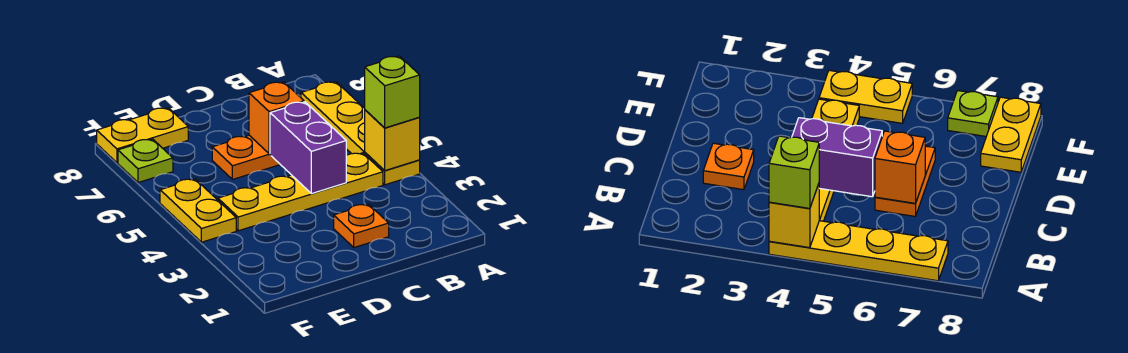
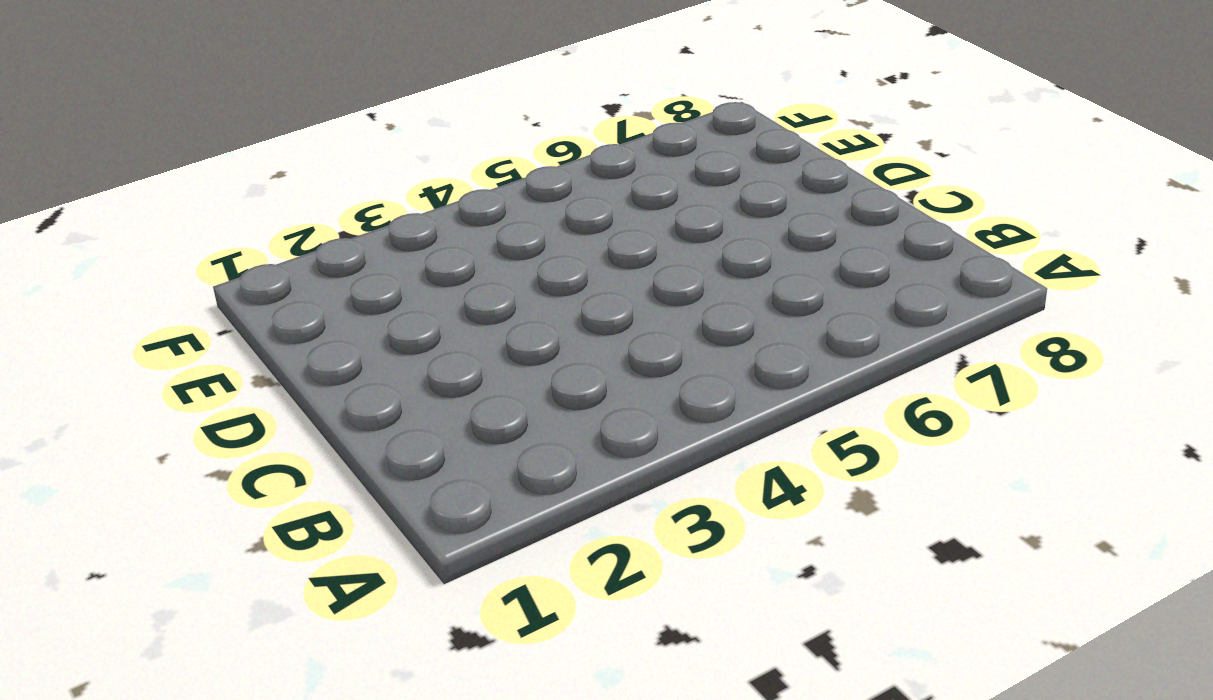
none -> yellow plate A4:A7 level 1
none -> yellow plate B4:E4 level 1

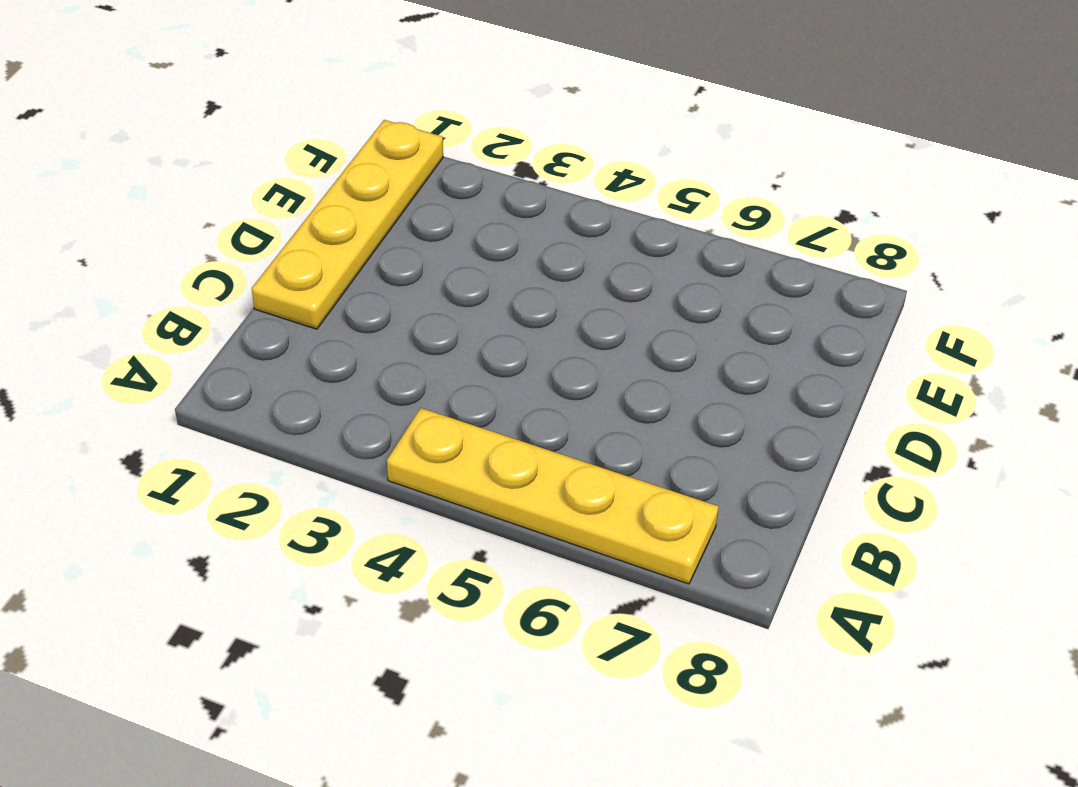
yellow plate C1:F1 level 1 -> yellow plate B4:E4 level 1
none -> orange plate C2 level 1
none -> orange plate C6:D6 level 1

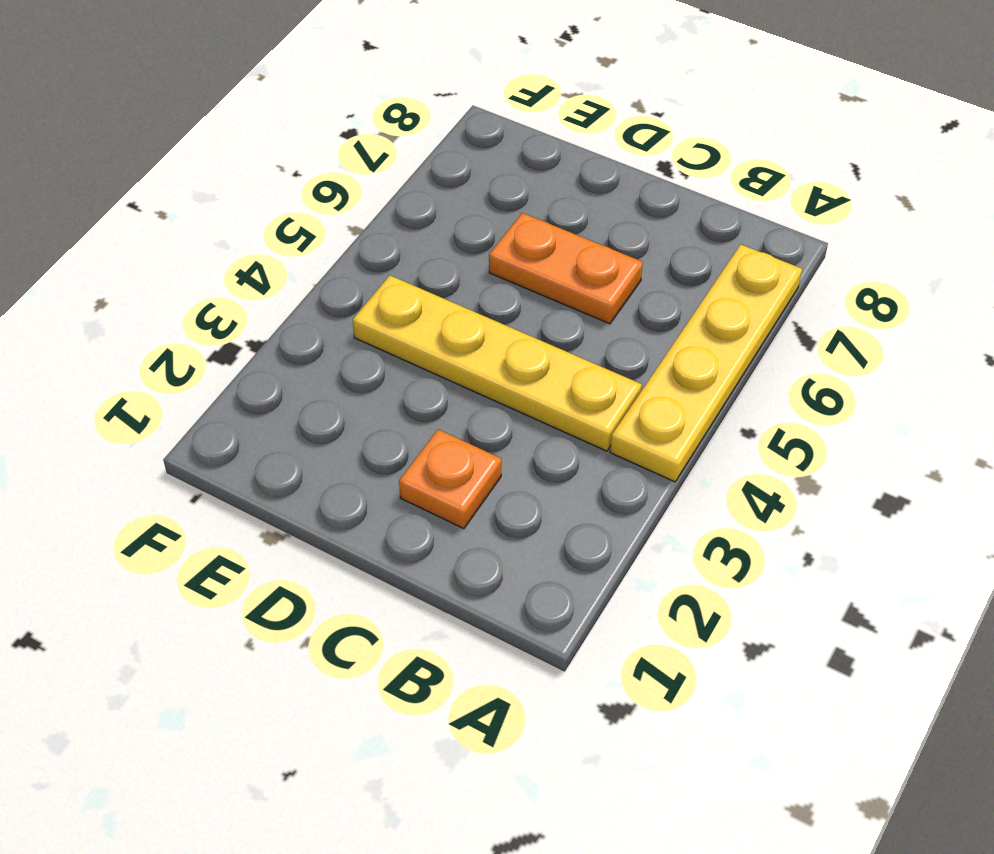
none -> yellow plate E8:F8 level 1
none -> yellow plate F4:F5 level 1

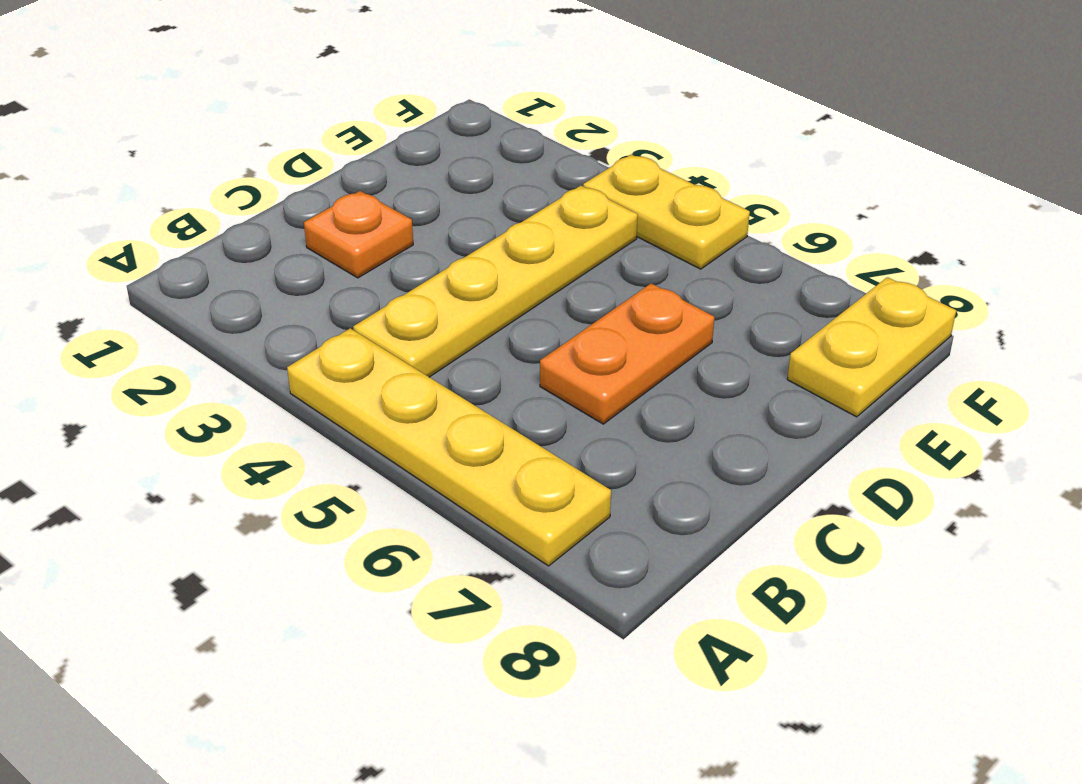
none -> lime plate F7 level 1
none -> yellow brick A4 level 2

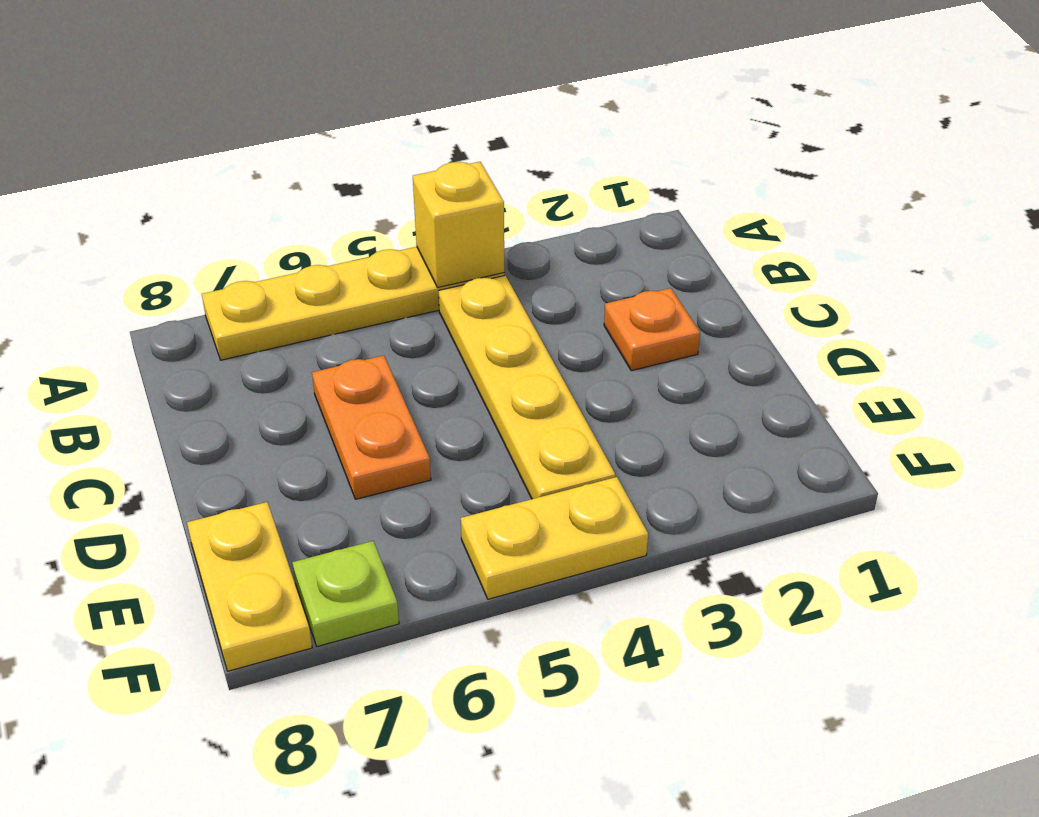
none -> purple brick C4:C5 level 2
none -> orange brick C6 level 2

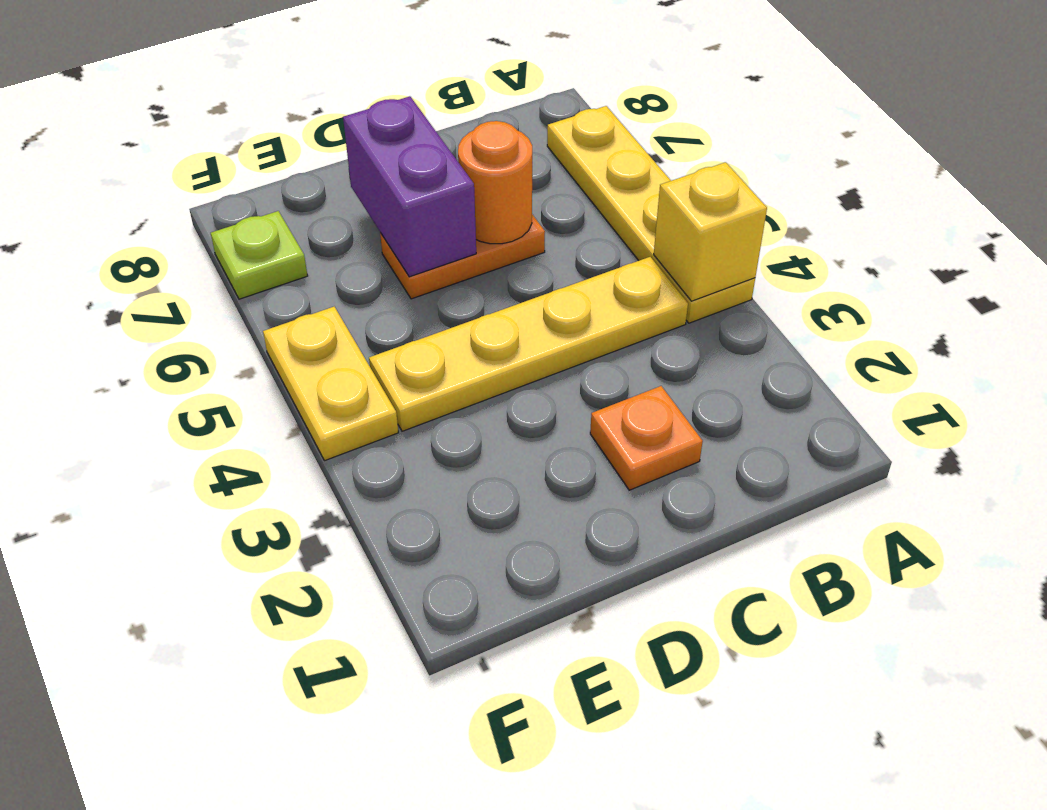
orange round brick C6 level 2 -> orange brick C6 level 2
purple brick D6:D7 level 2 -> purple brick C4:C5 level 2
none -> yellow plate E8:F8 level 1
none -> lime brick A4 level 3

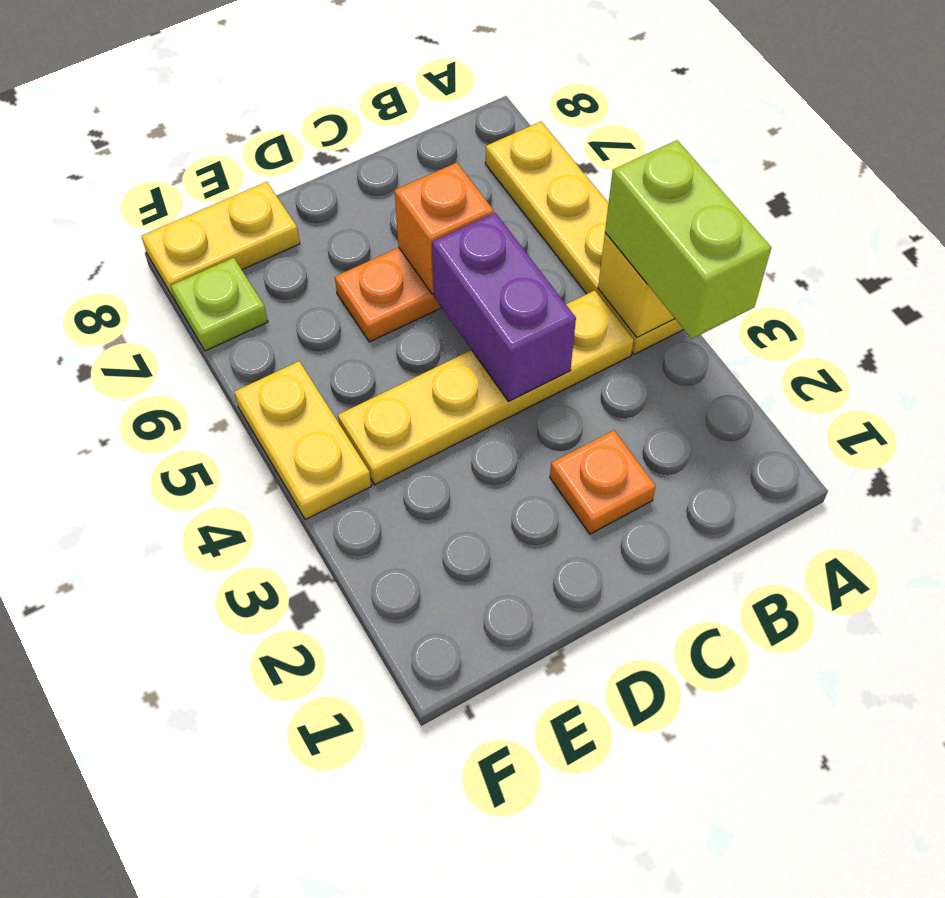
lime brick A3:A4 level 3 -> lime brick A4 level 3

